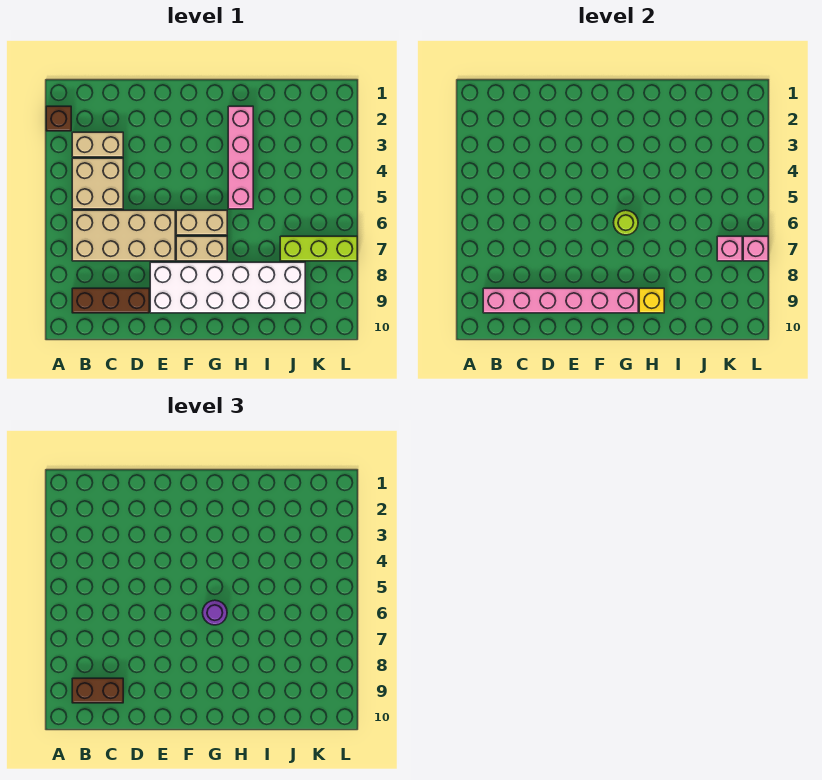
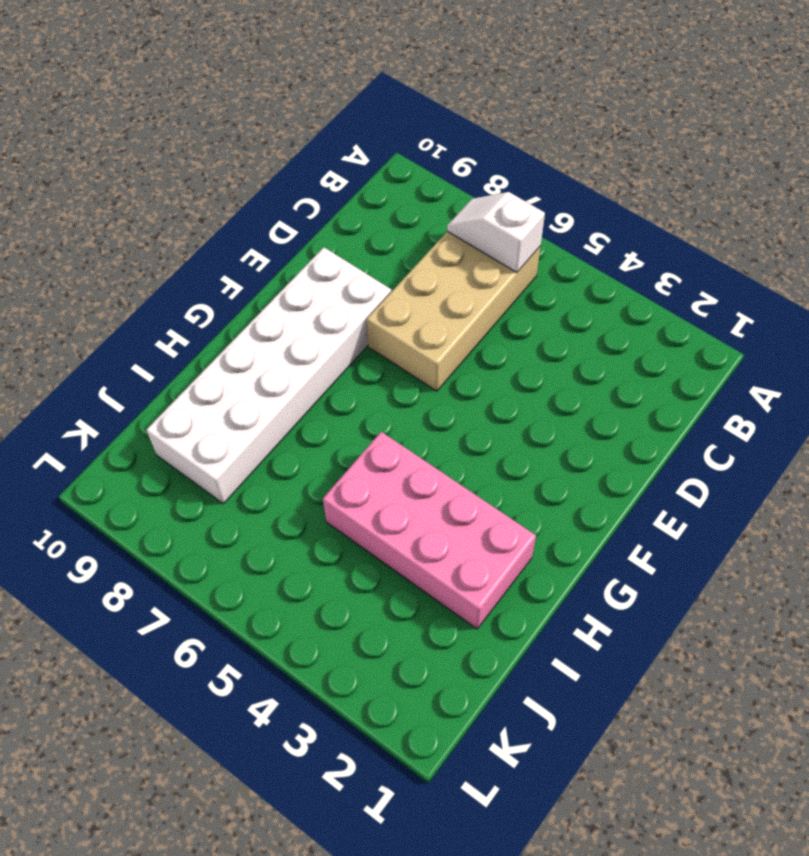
white slope B6:B7 level 2 top 6 -> none
pink brick H2:I5 level 1 -> pink brick H2:H5 level 1
none -> brown brick A2 level 1
none -> tan brick B3:C3 level 1
none -> tan brick B4:C5 level 1

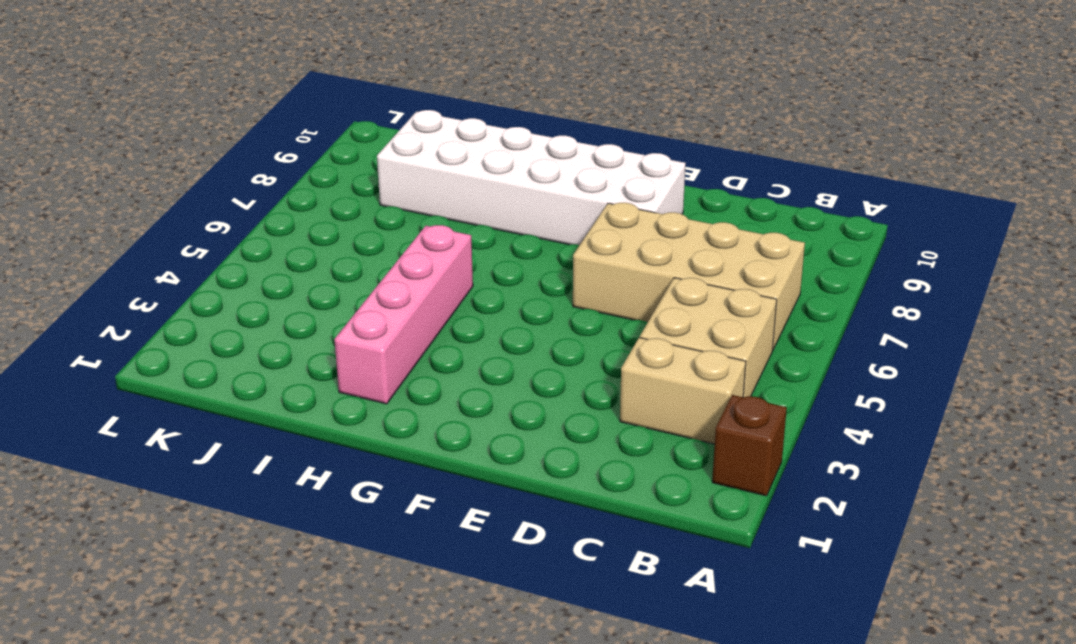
none -> brown brick B9:D9 level 1
none -> tan brick F6:G6 level 1
none -> tan brick F7:G7 level 1

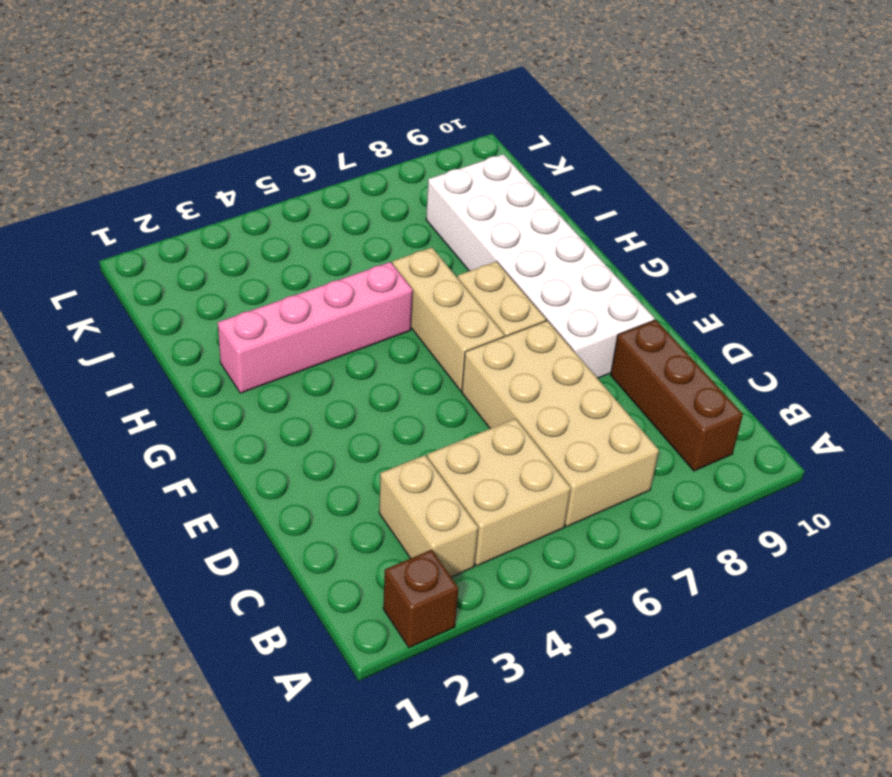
tan brick F6:H6 level 1 -> tan brick F6:G6 level 1
none -> lime brick J7:L7 level 1
none -> pink brick B9:G9 level 2
none -> lime round brick G6 level 2

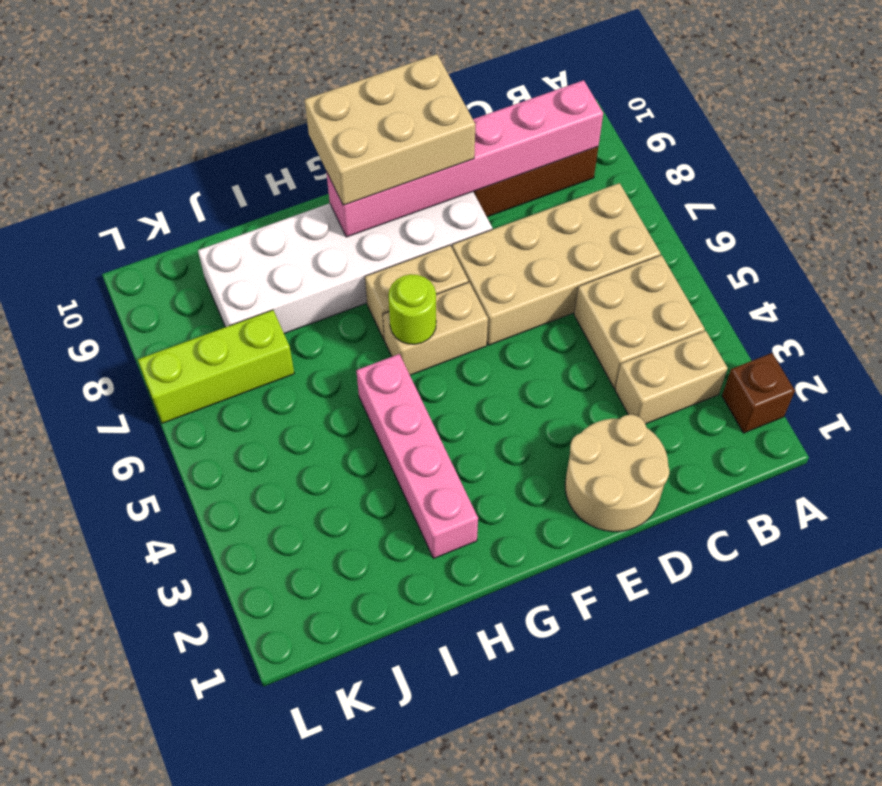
tan round brick D1:E2 level 1 -> none
tan brick E9:G10 level 3 -> none
none -> yellow brick H9 level 2
none -> pink brick K7 level 2
none -> pink brick L7 level 2

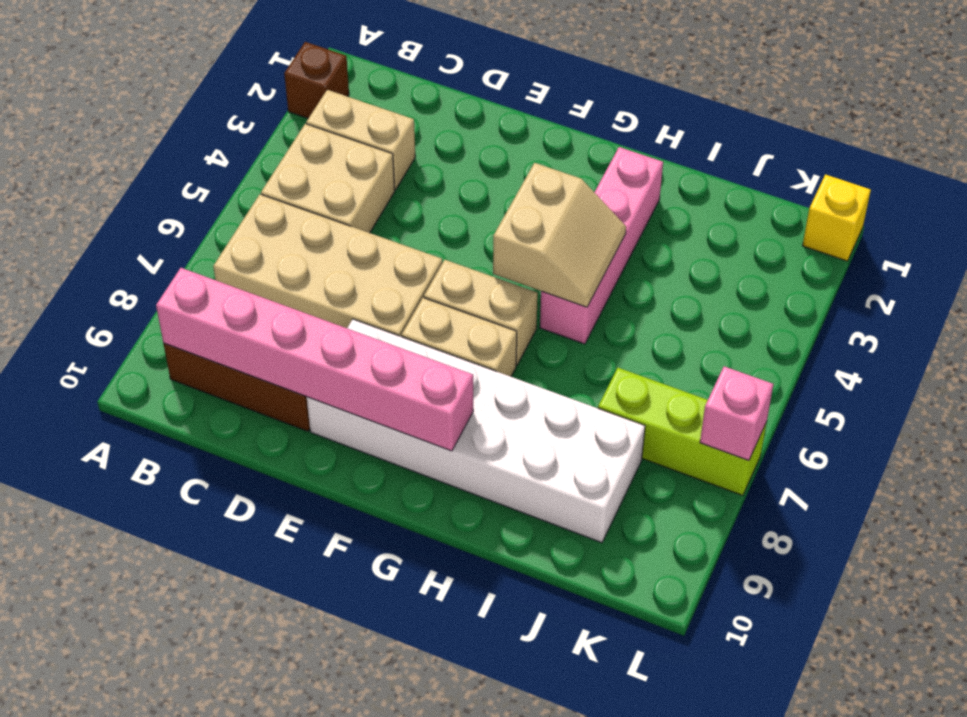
tan slope G4:H5 level 2 top G -> none
yellow brick L1 level 1 -> yellow brick H9 level 2
none -> lime round brick G6 level 2
none -> pink brick K7 level 2
none -> brown brick B9:C9 level 3

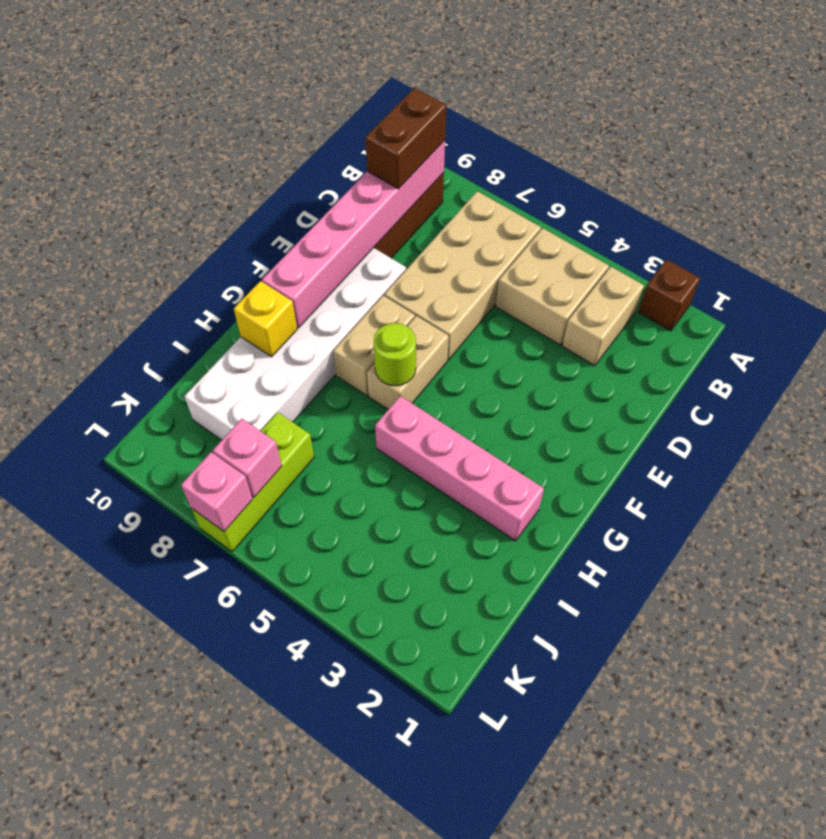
none -> purple round brick G6 level 3

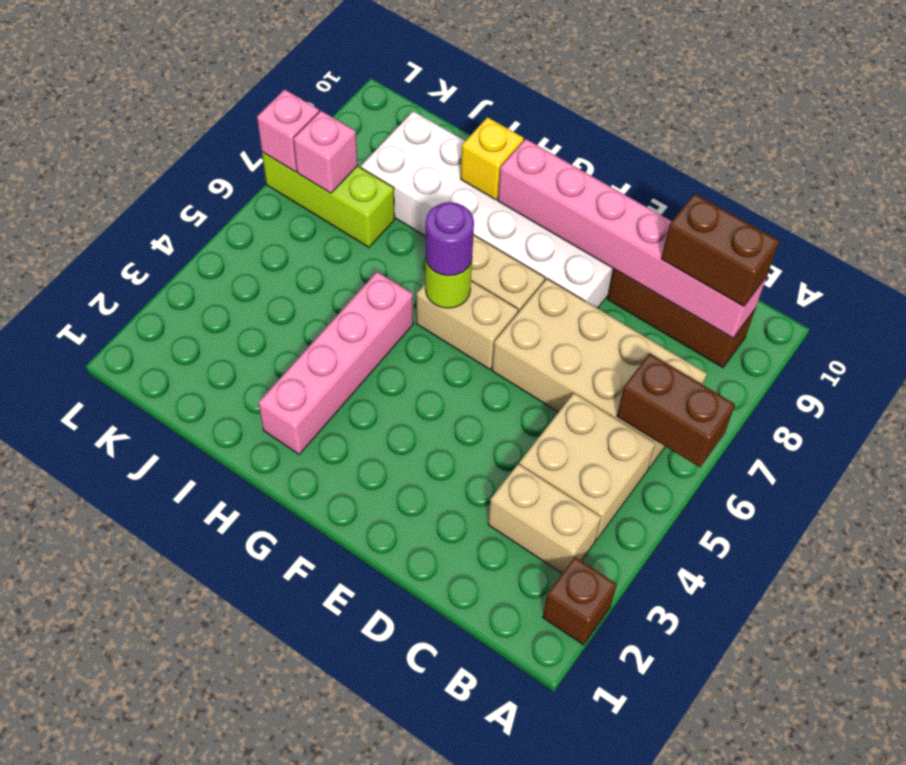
brown brick A6:B6 level 2 -> none

